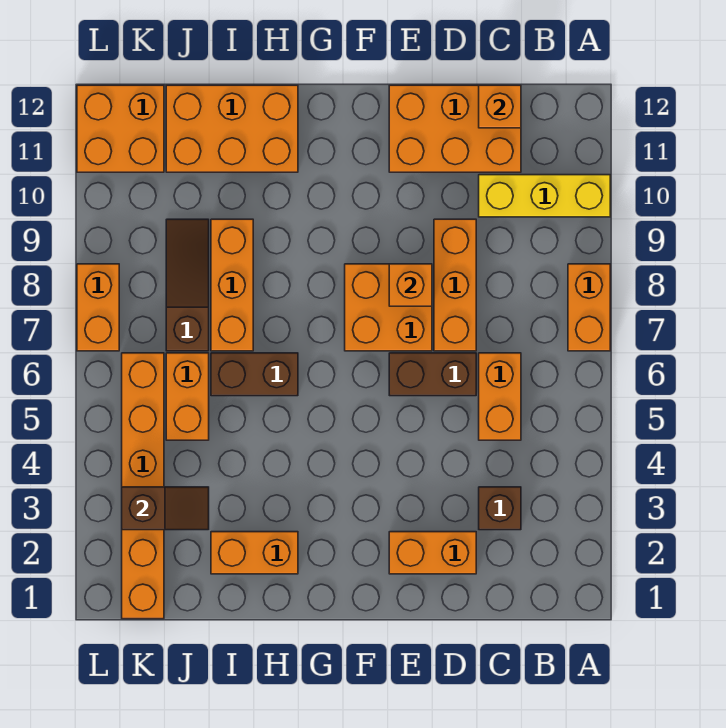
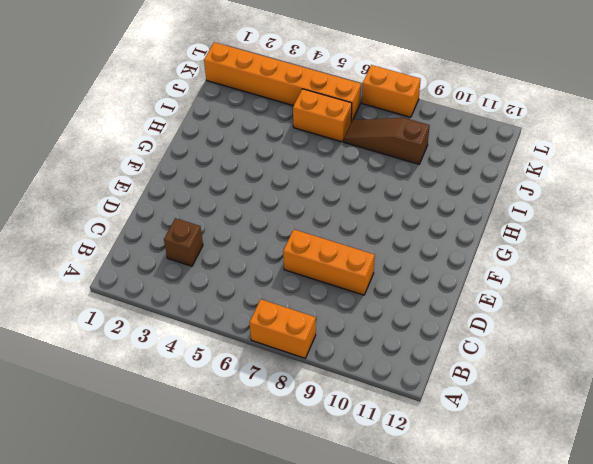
brown slope J7:J9 level 1 top 9 -> brown slope J7:J9 level 1 top 7
none -> yellow brick A10:C10 level 1
none -> orange brick C5:C6 level 1
none -> orange brick C11:E12 level 1

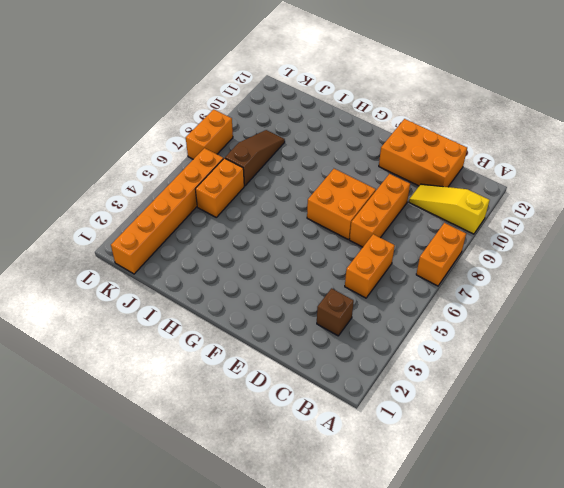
yellow slope A10:C10 level 1 top A -> yellow brick A10:C10 level 1
none -> orange brick D2:E2 level 1
none -> brown brick D6:E6 level 1
none -> orange brick H2:I2 level 1

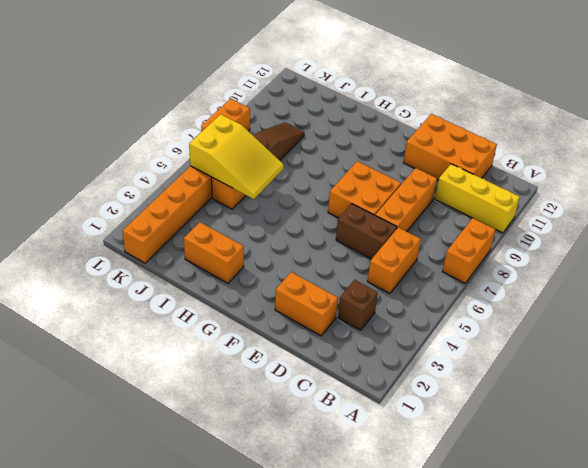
yellow slope I5:K6 level 2 top K -> none
none -> brown brick H6:I6 level 1
none -> orange brick H11:J12 level 1
none -> orange brick I7:I9 level 1

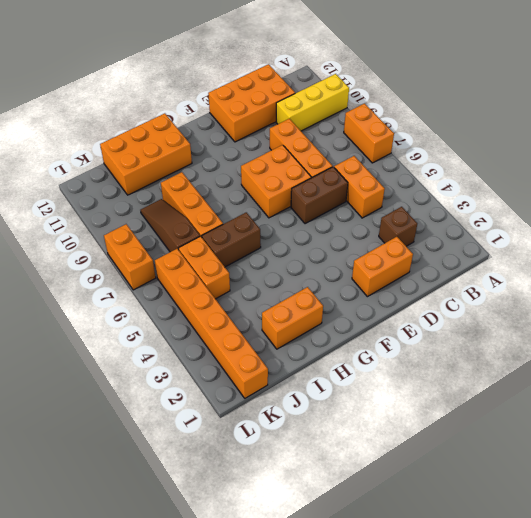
none -> orange brick K11:L12 level 1
none -> orange brick C12 level 2
none -> orange brick E8 level 2

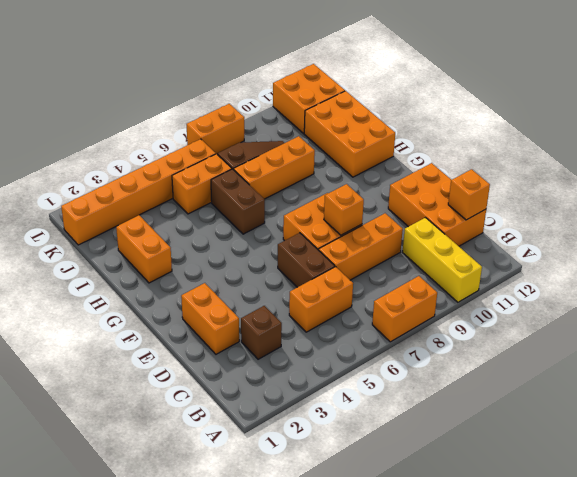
none -> brown slope J3:K3 level 2 top K

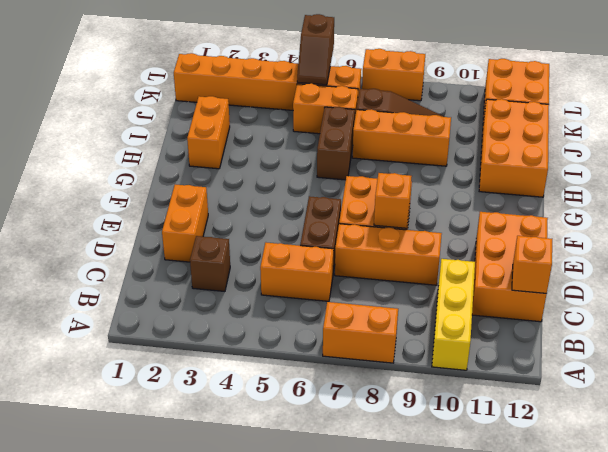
brown slope K5:L5 level 2 top L -> brown slope J3:K3 level 2 top K

